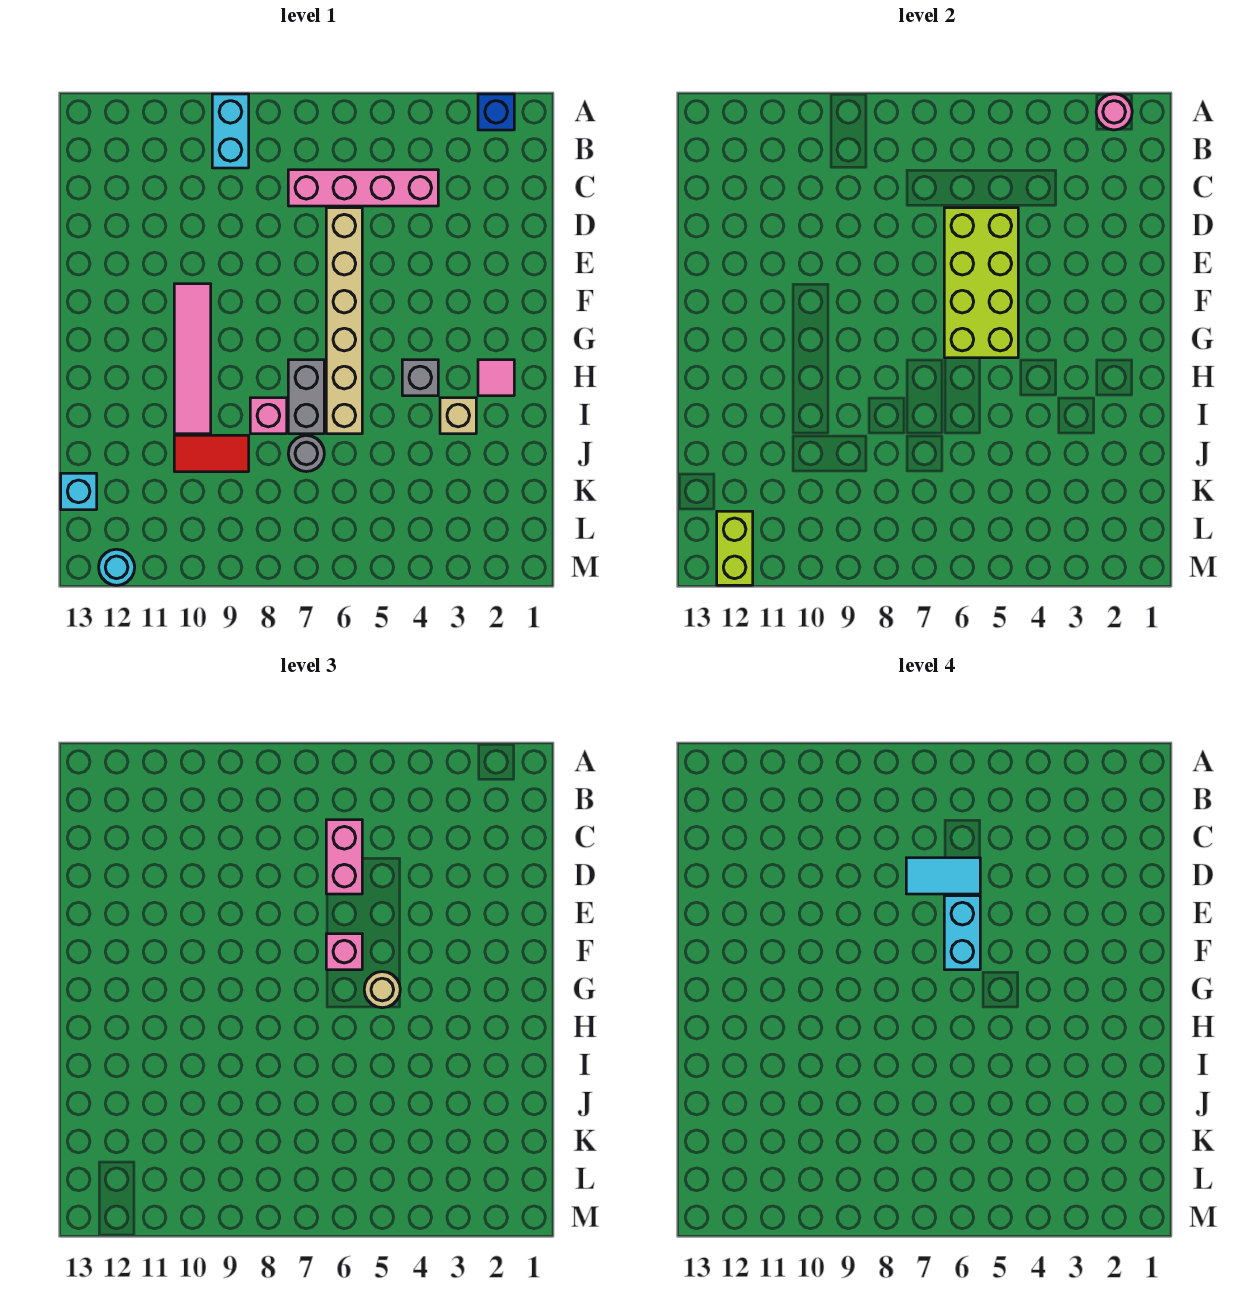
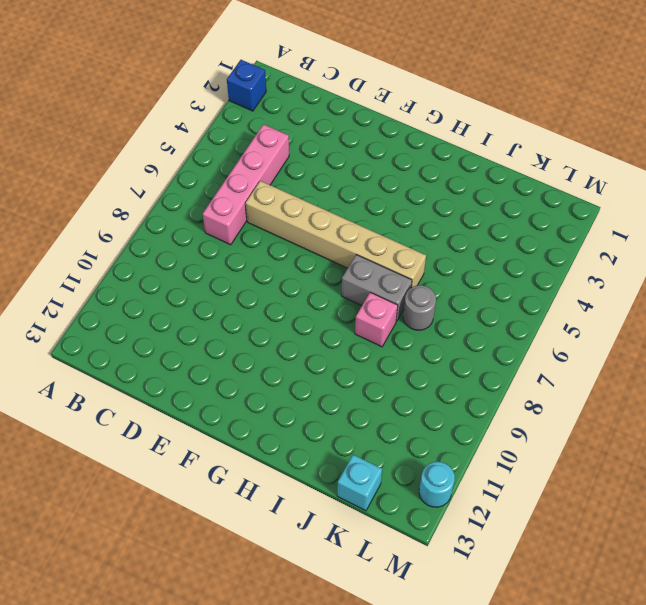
none -> cyan brick A9:B9 level 1
none -> pink tile F10:I10 level 1
none -> pink tile H2 level 1

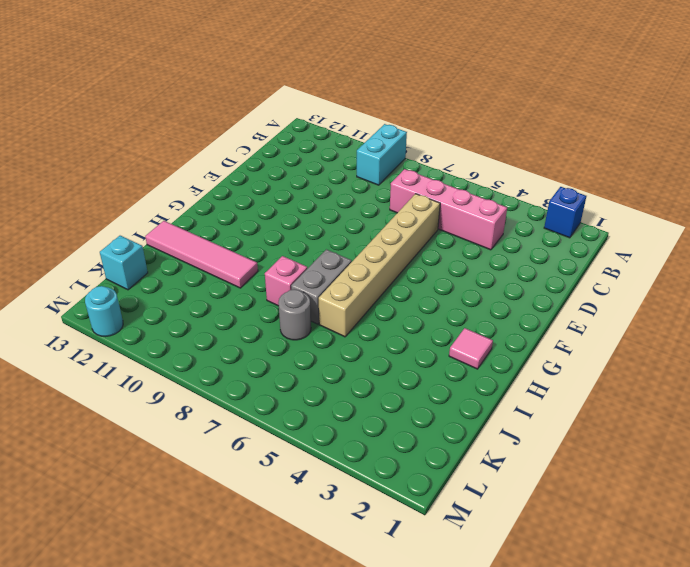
pink tile I10:I13 level 1 -> pink tile F10:I10 level 1
none -> grey brick H4 level 1
none -> tan brick I3 level 1
none -> red tile J9:J10 level 1

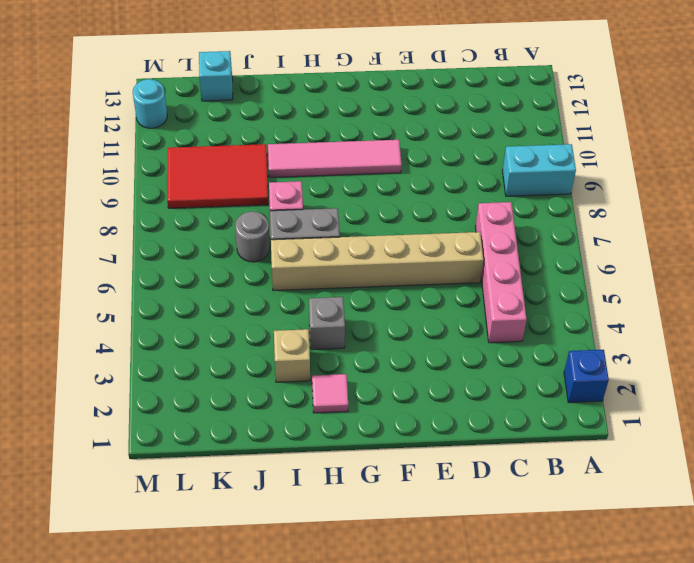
red tile J9:L10 level 1 -> red tile J9:J10 level 1
none -> pink round brick A2 level 2
none -> lime brick D5:G6 level 2
none -> lime brick L12:M12 level 2

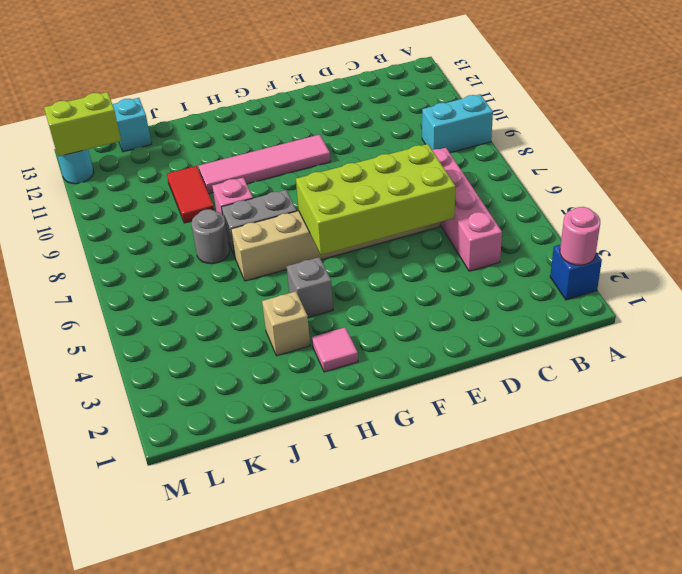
none -> pink brick C6:D6 level 3
none -> pink brick F6 level 3
none -> tan round brick G5 level 3

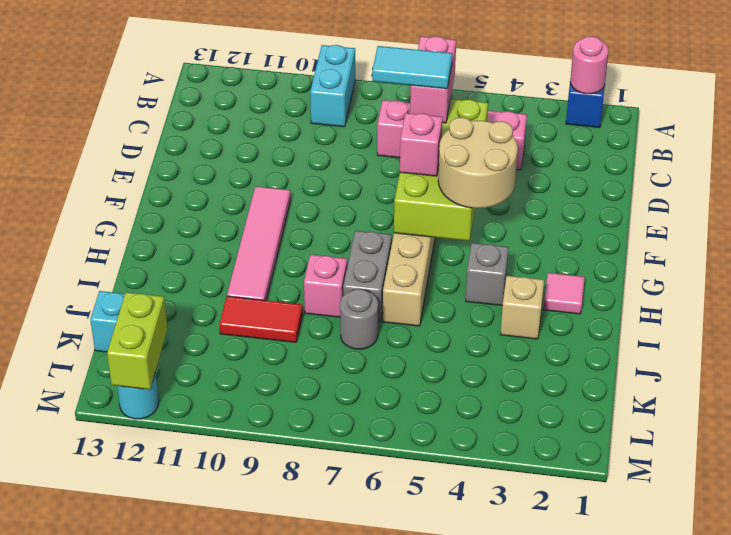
tan round brick F4:G5 level 3 -> tan round brick G5 level 3
none -> cyan brick E6:F6 level 4

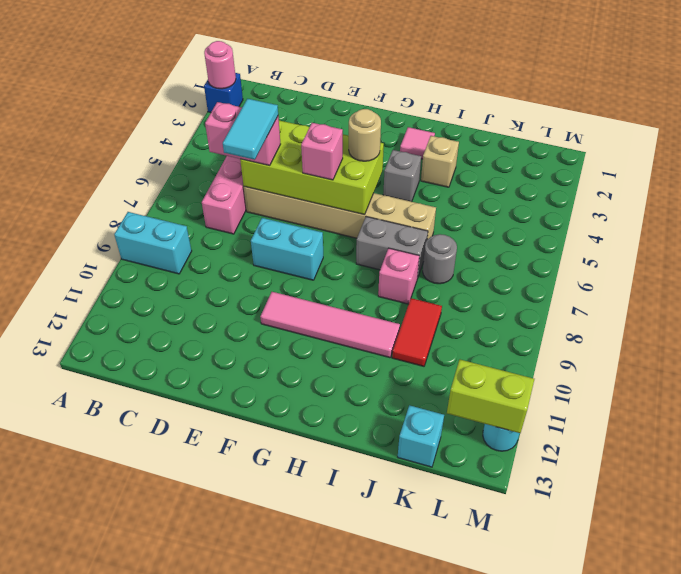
cyan brick E8:F8 level 1 -> cyan brick E6:F6 level 4

